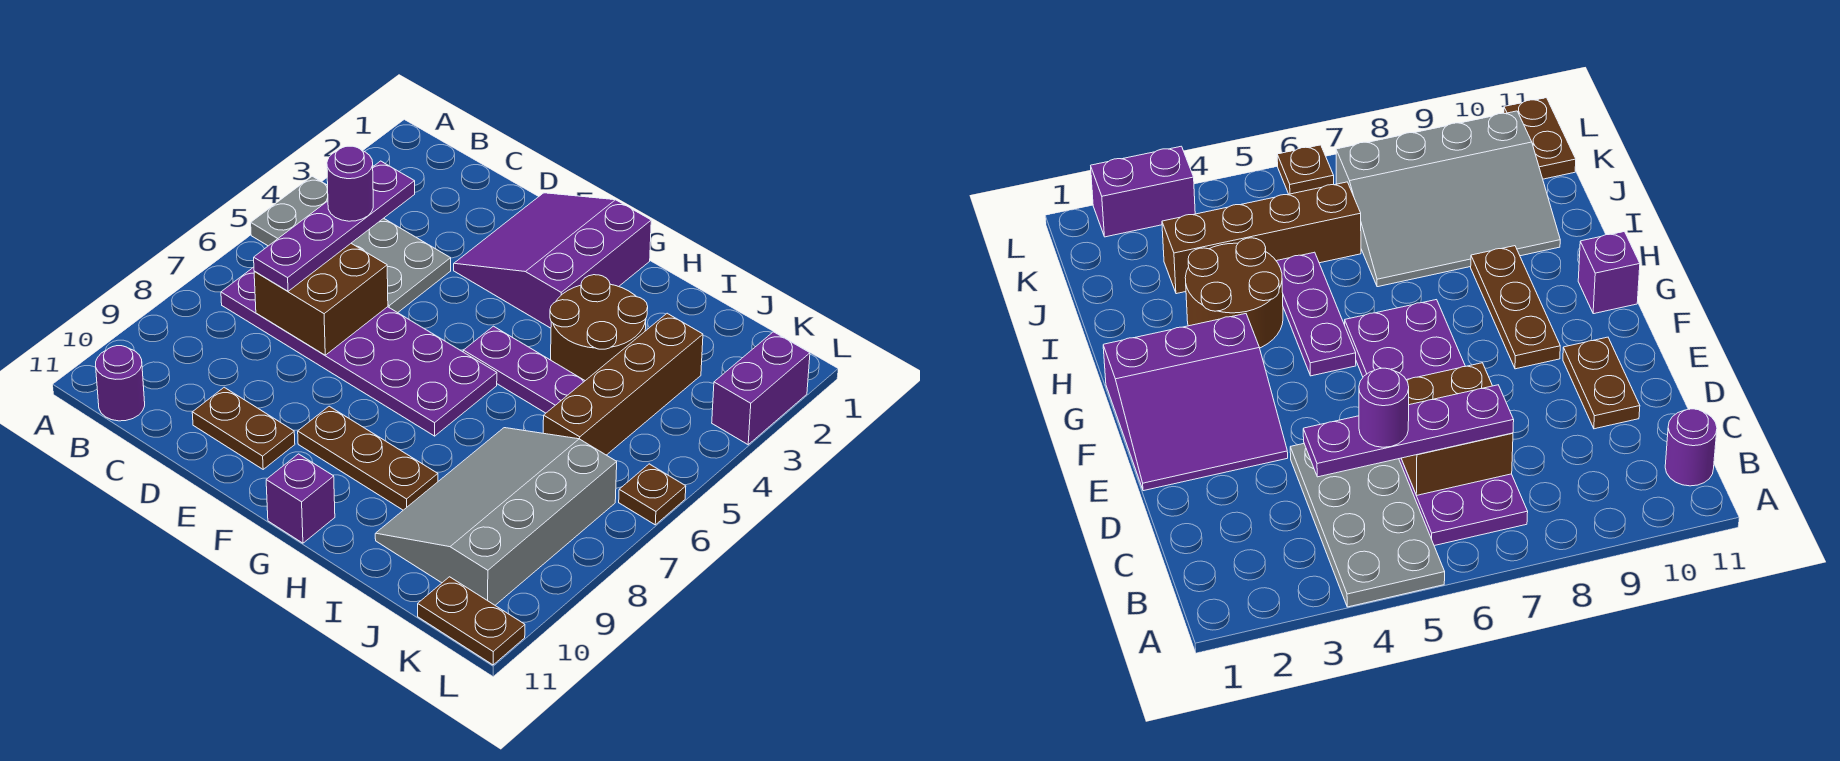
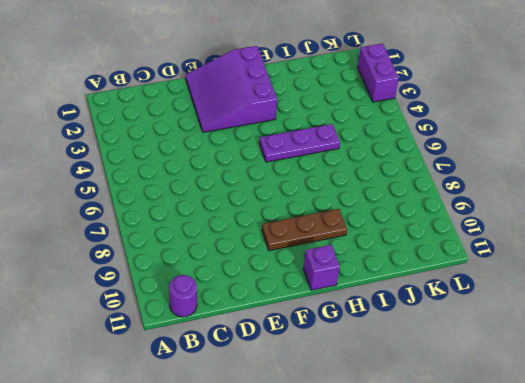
none -> grey plate A4:D5 level 1
none -> purple plate B6:G7 level 1
none -> brown plate D10:E10 level 1

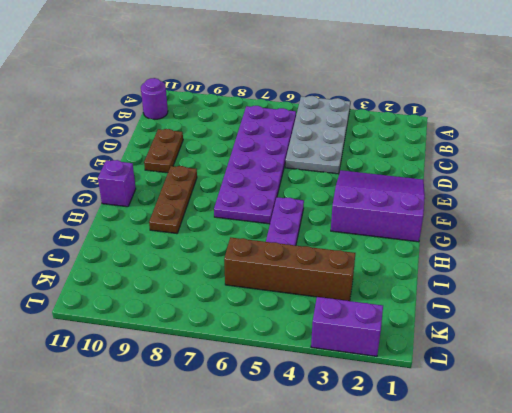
none -> brown round brick H3:I4 level 1
none -> grey slope I7:K10 level 1 top K
none -> brown plate K11:L11 level 1

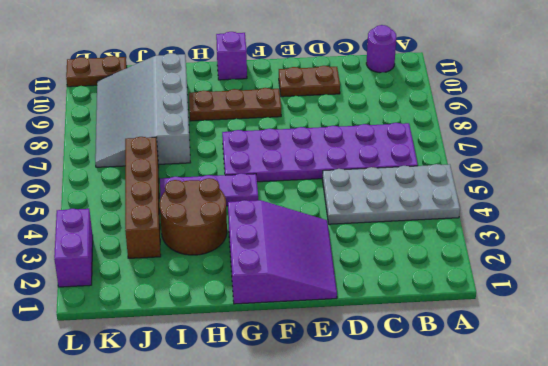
grey slope I7:K10 level 1 top I -> grey slope I7:K10 level 1 top K
none -> brown plate L6 level 1
none -> brown brick C6:D7 level 2
none -> purple plate C4:C7 level 3

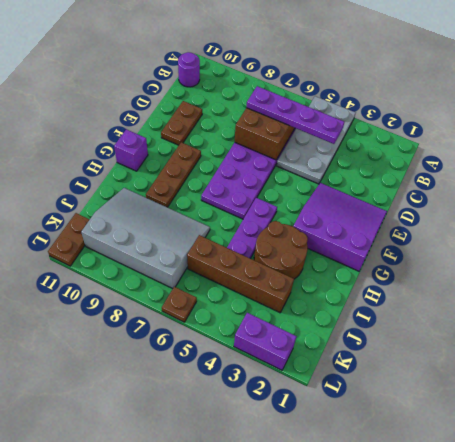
none -> purple round brick C5 level 4

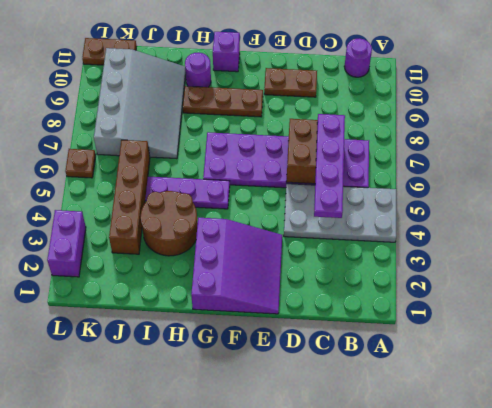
purple round brick H10 level 1 -> purple round brick C5 level 4

